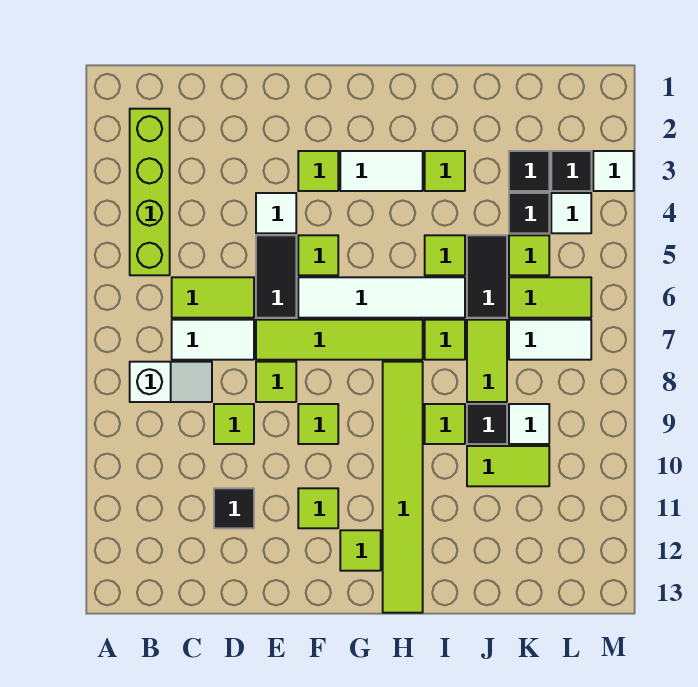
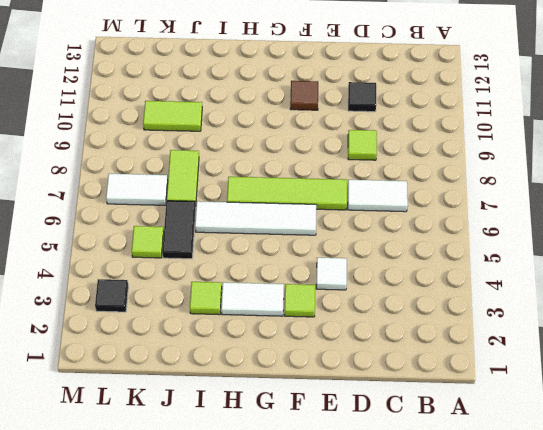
brown tile F11 level 1 -> lime tile F11 level 1
none -> lime brick B2:B5 level 1
none -> white slope B8:C8 level 1 top B
none -> lime tile C6:D6 level 1
none -> black tile E5:E6 level 1

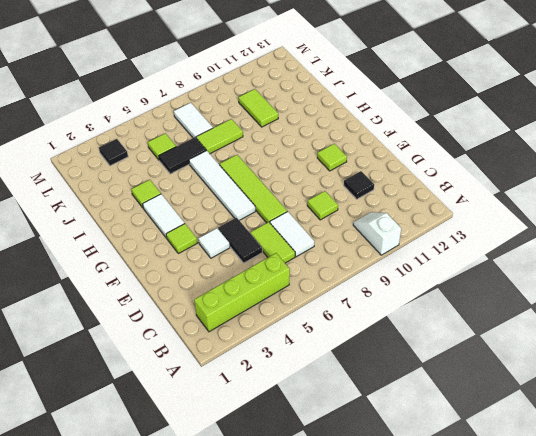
white slope A10:B10 level 1 top A -> white slope B8:C8 level 1 top B
black tile D5:E5 level 1 -> black tile E5:E6 level 1
none -> lime tile E8 level 1
none -> lime tile F5 level 1
none -> lime tile F9 level 1
none -> lime tile G12 level 1

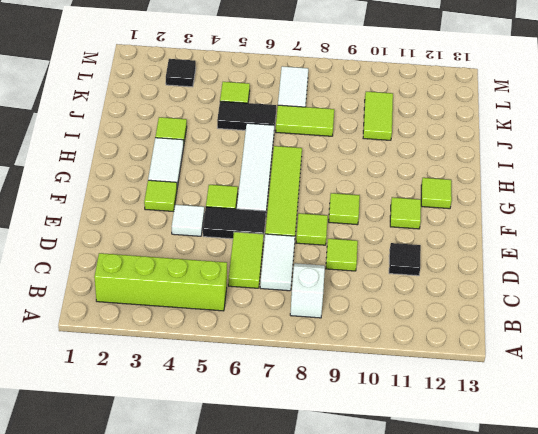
none -> lime tile H8:H13 level 1
none -> lime tile I5 level 1
none -> lime tile I7 level 1
none -> lime tile I9 level 1

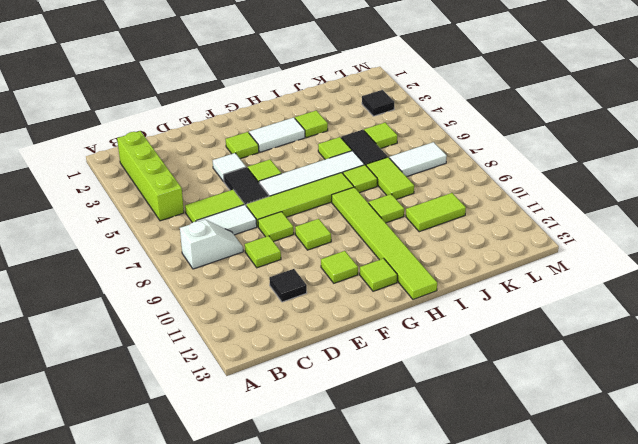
none -> black tile J9 level 1
none -> black tile K3 level 1
none -> black tile K4 level 1
none -> lime tile K6:L6 level 1

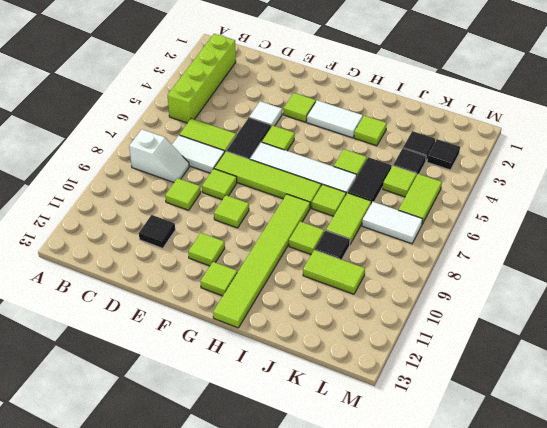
lime tile L5:L6 level 1 -> lime tile K6:L6 level 1
none -> white tile K9 level 1
none -> white tile L4 level 1
none -> white tile M3 level 1

